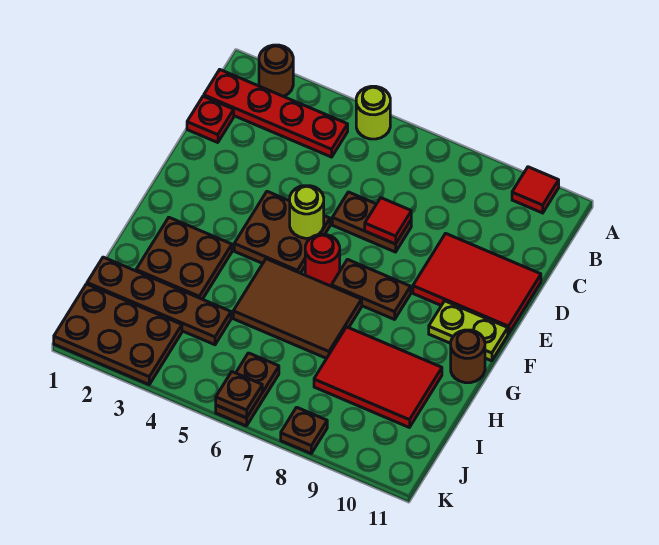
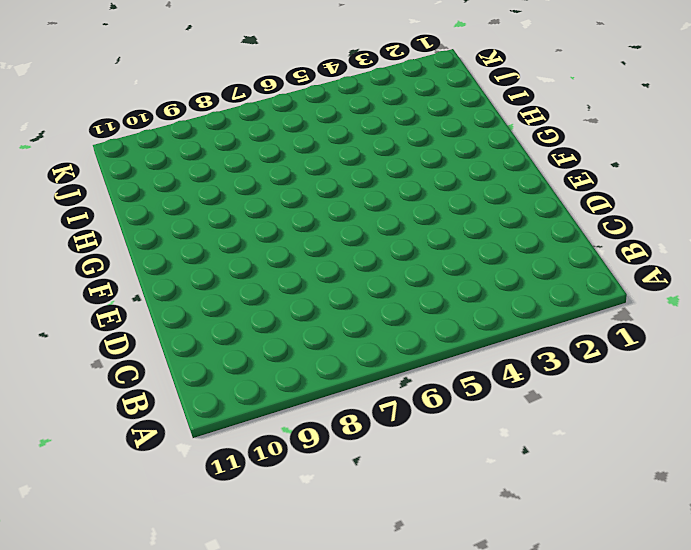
none -> brown round brick A2 level 1
none -> lime round brick A5 level 1
none -> red tile A10 level 1

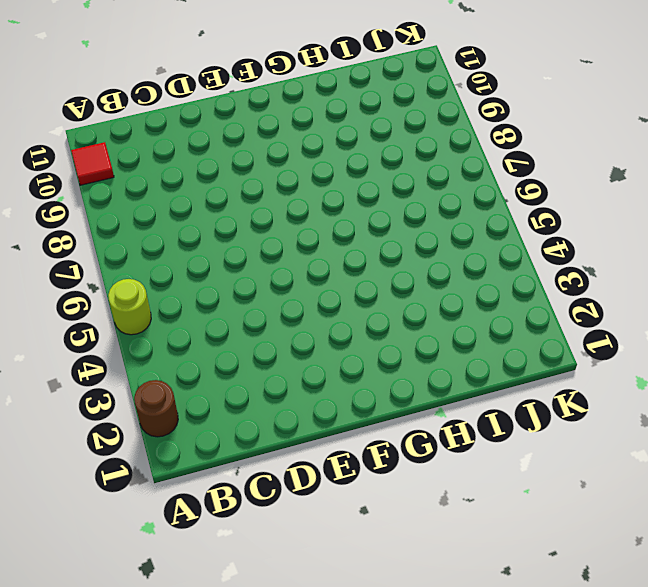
none -> red plate B1:B4 level 1
none -> red plate C1 level 1
none -> brown plate D6:D7 level 1

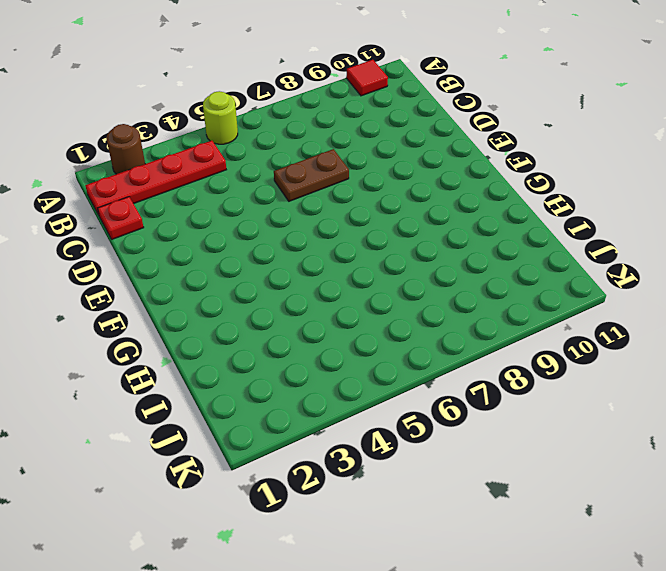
none -> red tile D9:E11 level 1
none -> brown plate E4:F5 level 1
none -> red round brick F6 level 1

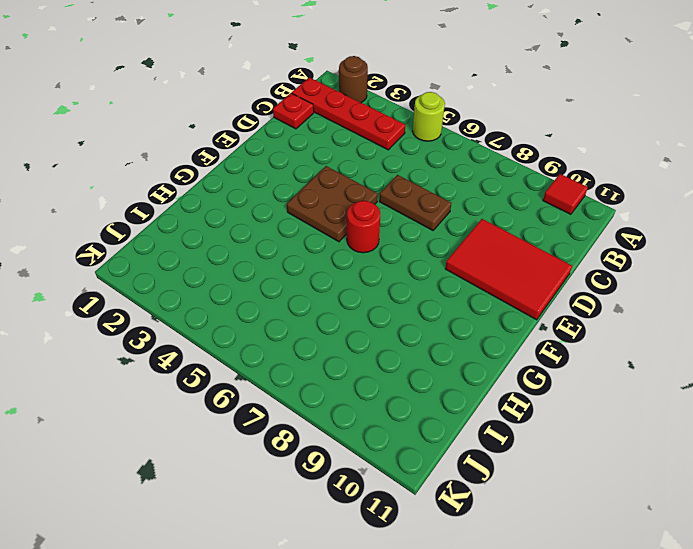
none -> brown plate F7:F8 level 1
none -> lime plate F10:F11 level 1
none -> brown plate G2:H3 level 1

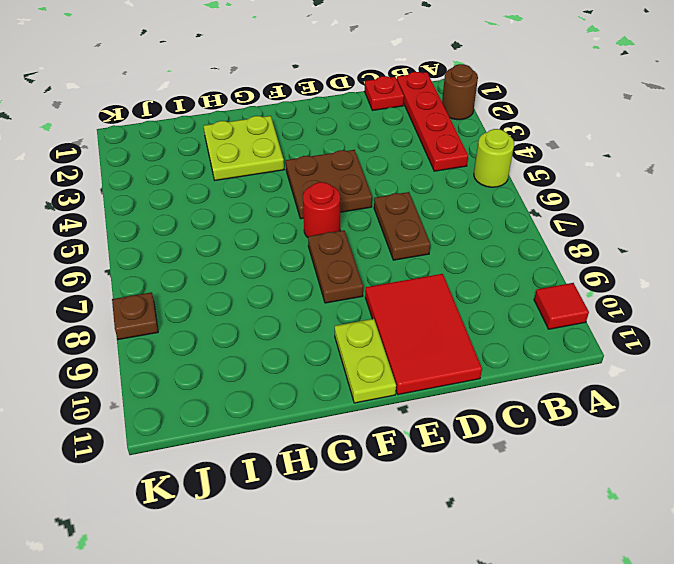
lime plate G2:H3 level 1 -> brown plate G2:H3 level 1
none -> brown tile G5:H7 level 1
none -> brown round brick G11 level 1
none -> red tile H8:I10 level 1

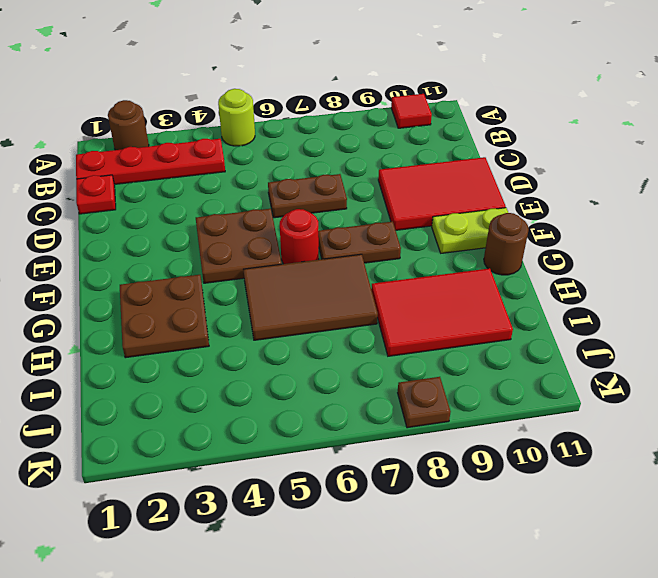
none -> brown plate I1:I4 level 1
none -> brown plate J1:K3 level 1
none -> brown plate J6:K6 level 1

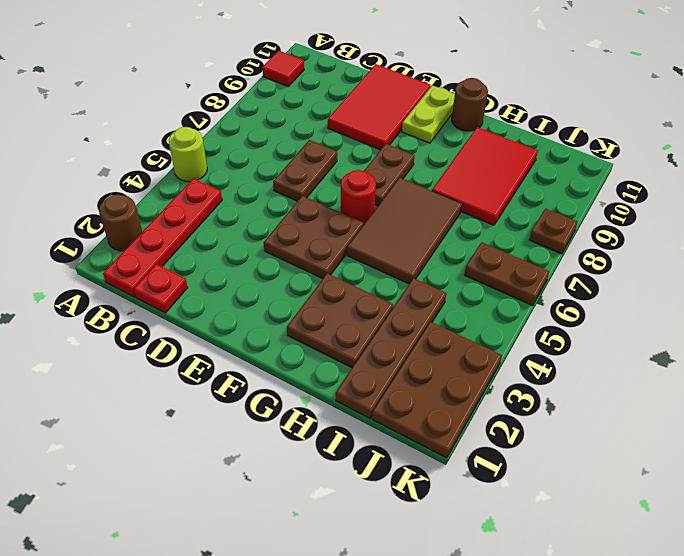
none -> red tile D7 level 2
none -> lime round brick E5 level 2
none -> brown plate K6 level 2

